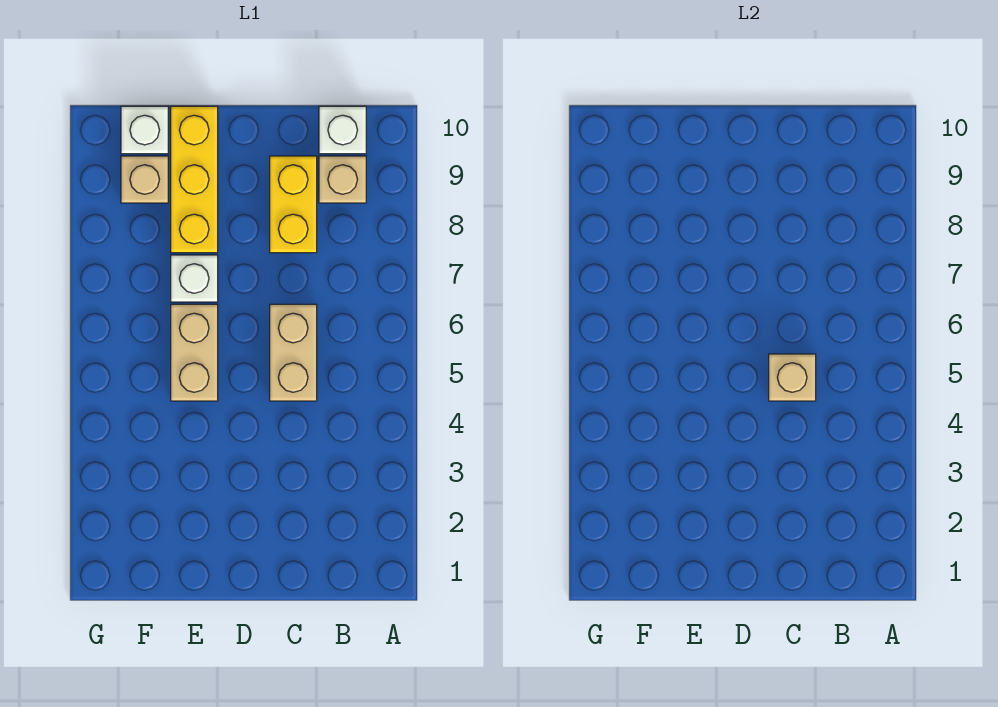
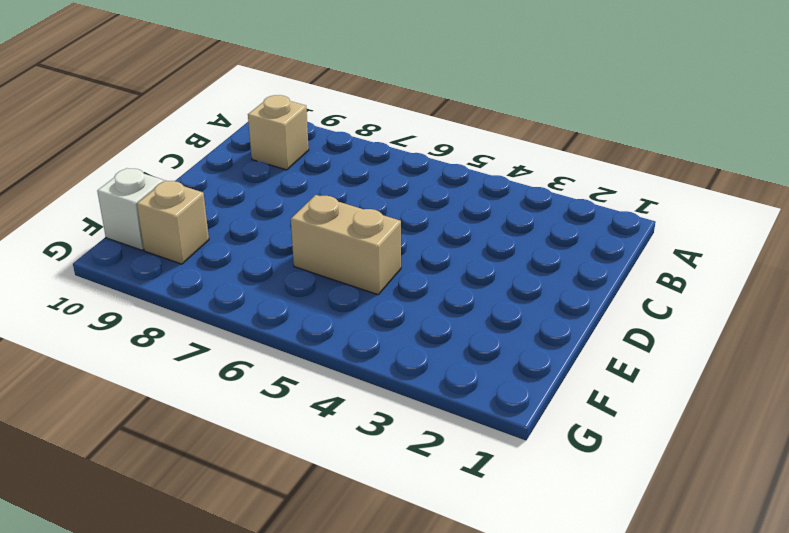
none -> white brick B10 level 1
none -> tan brick C5:C6 level 1

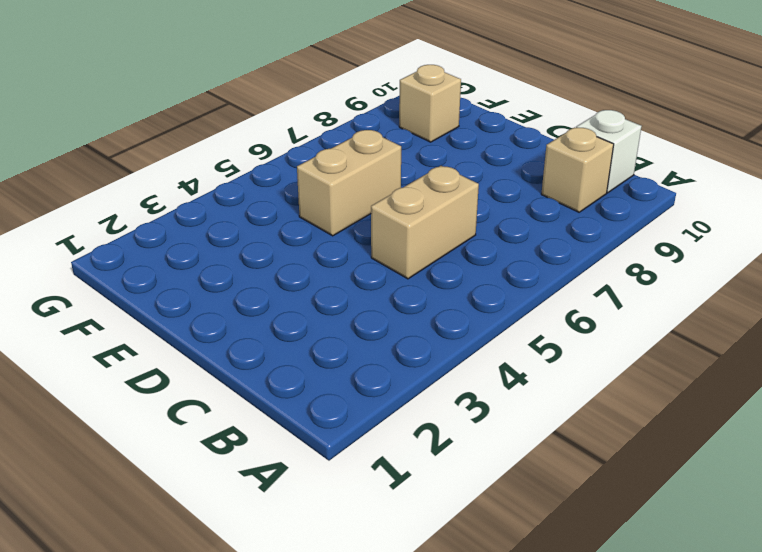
none -> yellow brick C8:C9 level 1
none -> white brick E7 level 1

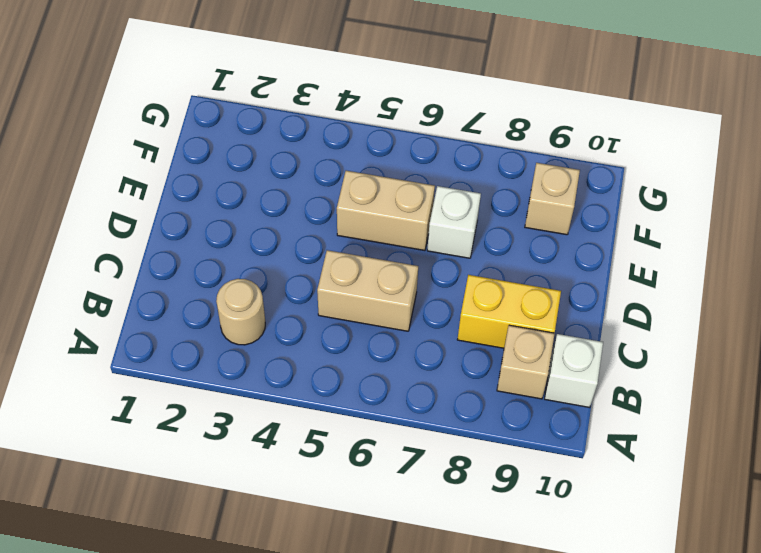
tan round brick B3 level 1 -> none
none -> yellow brick E8:E10 level 1
none -> white brick F10 level 1

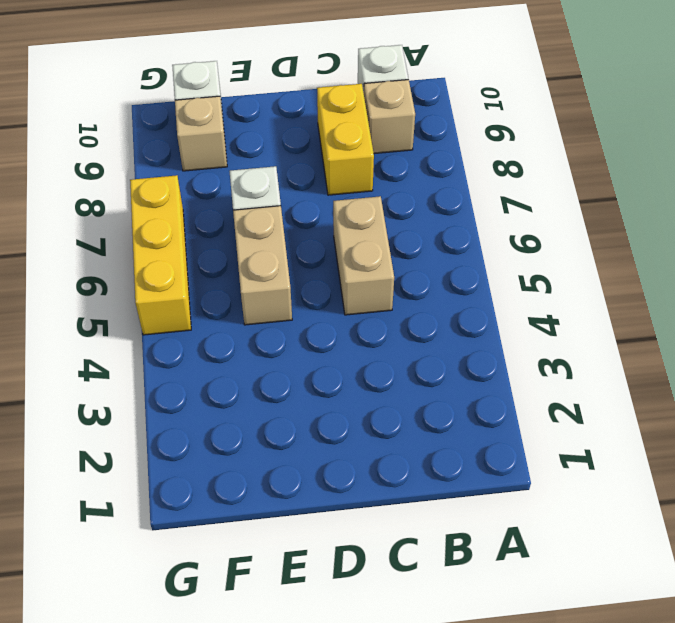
yellow brick G5:G7 level 1 -> yellow brick E8:E10 level 1
none -> tan brick C5 level 2

